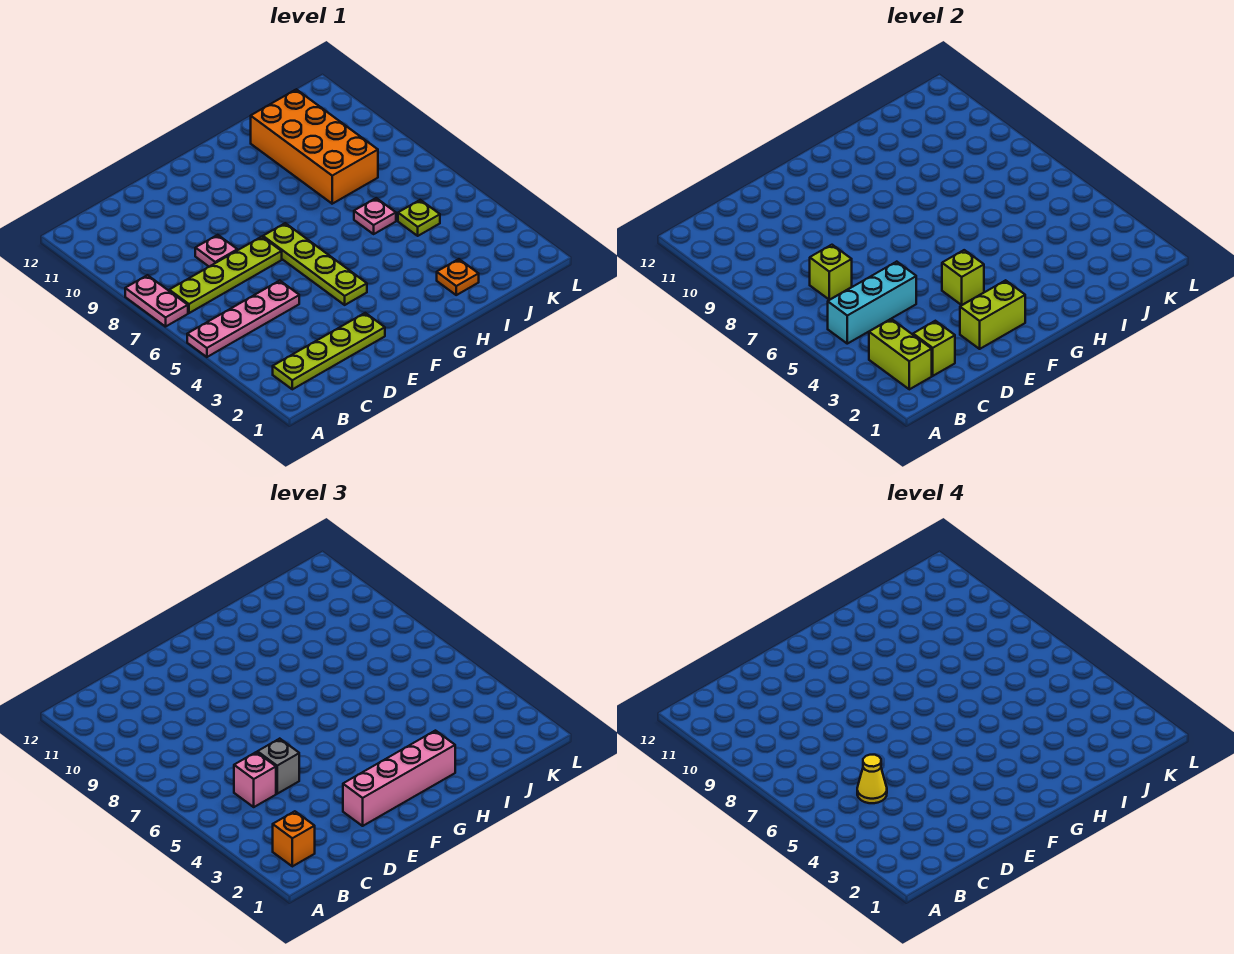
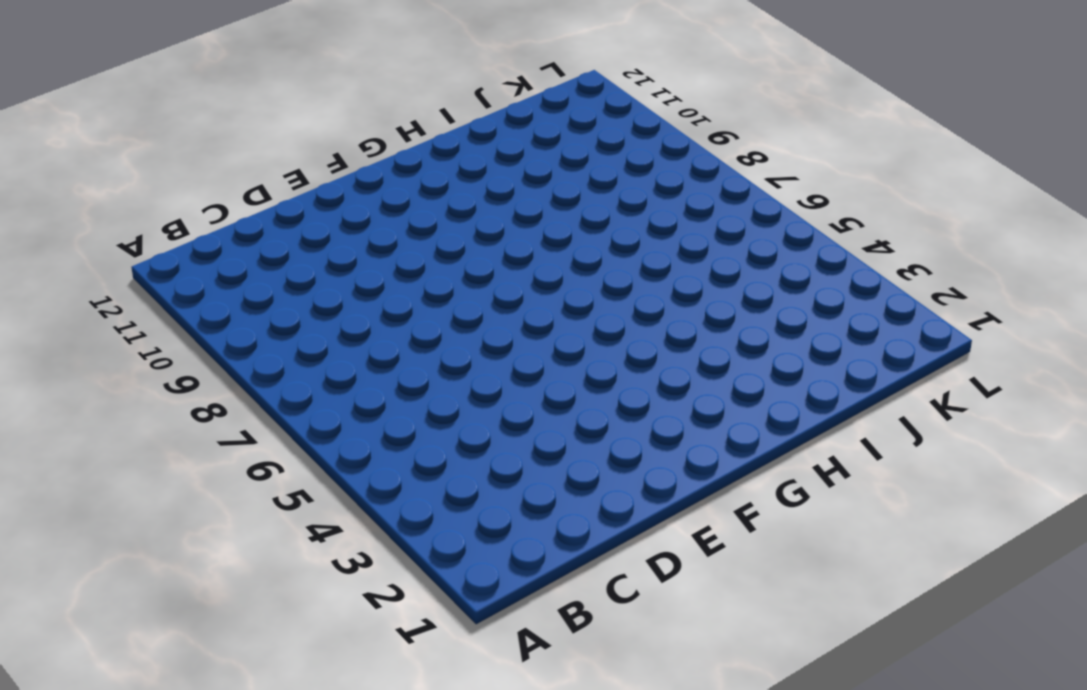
none -> pink plate A5:D5 level 1
none -> pink plate A7:A8 level 1
none -> lime plate B2:E2 level 1

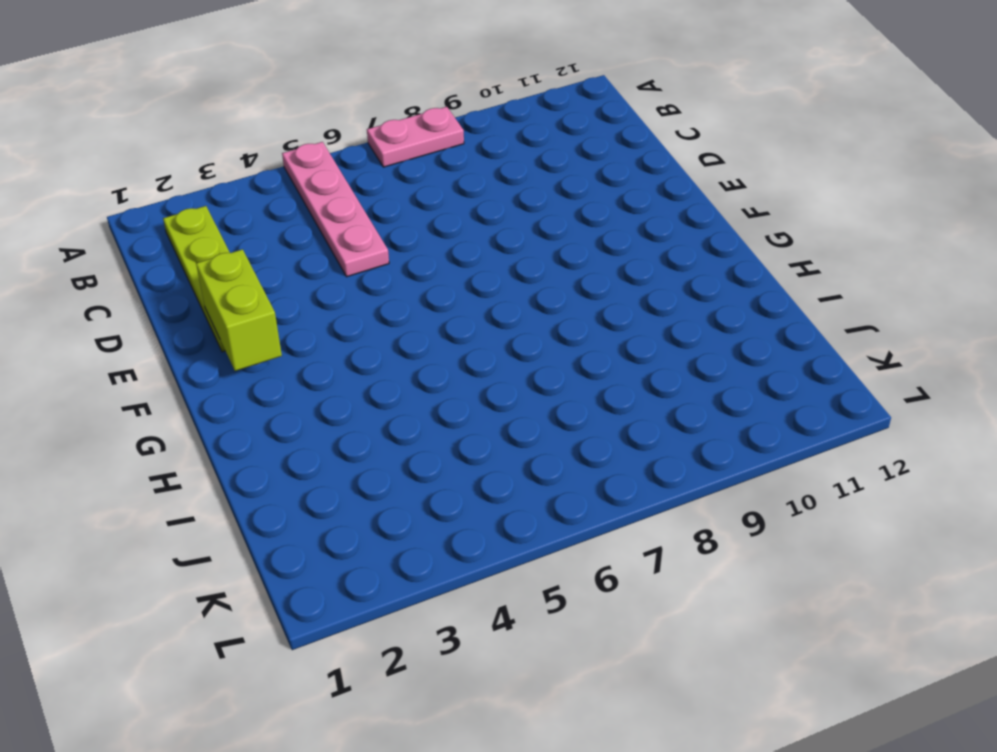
none -> lime plate B7:E7 level 1
none -> pink plate D8 level 1
none -> lime plate F4:F7 level 1

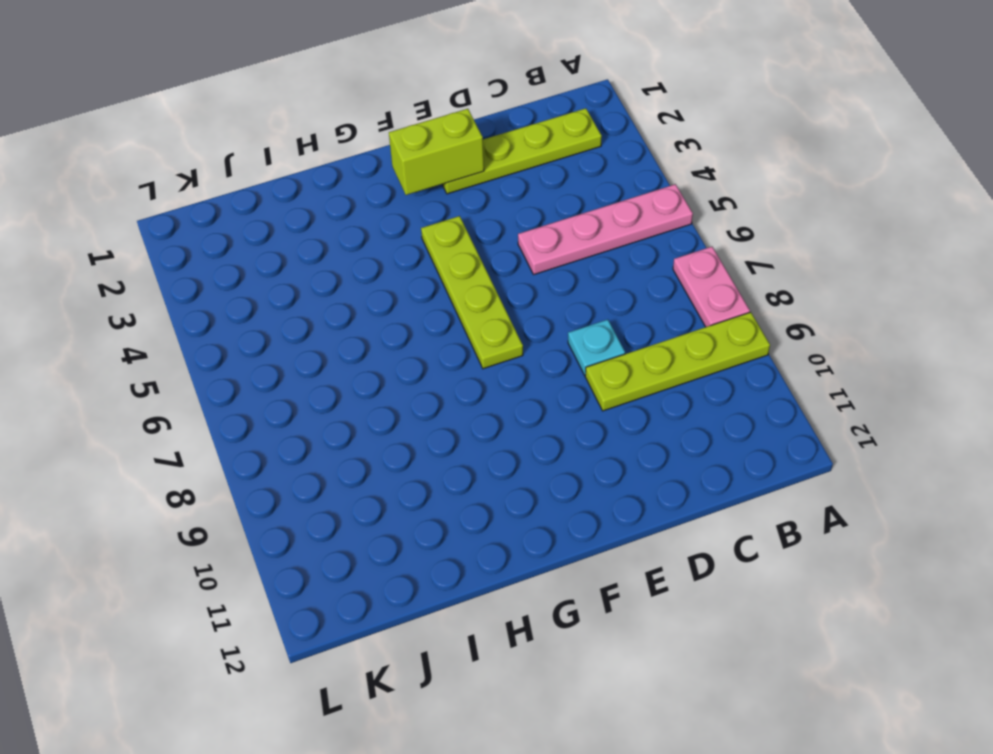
lime plate A9:D9 level 1 -> lime plate B7:E7 level 1
cyan plate D8 level 1 -> pink plate D8 level 1
none -> orange plate I2 level 1
none -> pink plate I6 level 1
none -> orange brick I8:J11 level 1

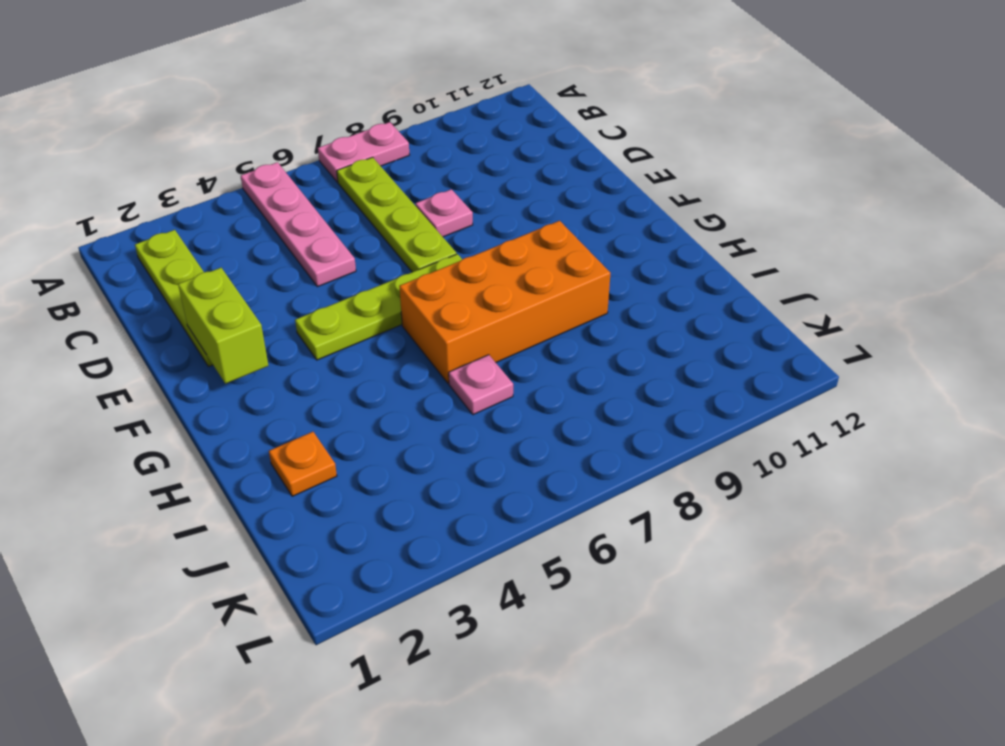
orange brick G6:H9 level 1 -> orange brick I8:J11 level 1
none -> lime plate J5 level 1
none -> lime brick B2:B3 level 2
none -> cyan brick B5:D5 level 2

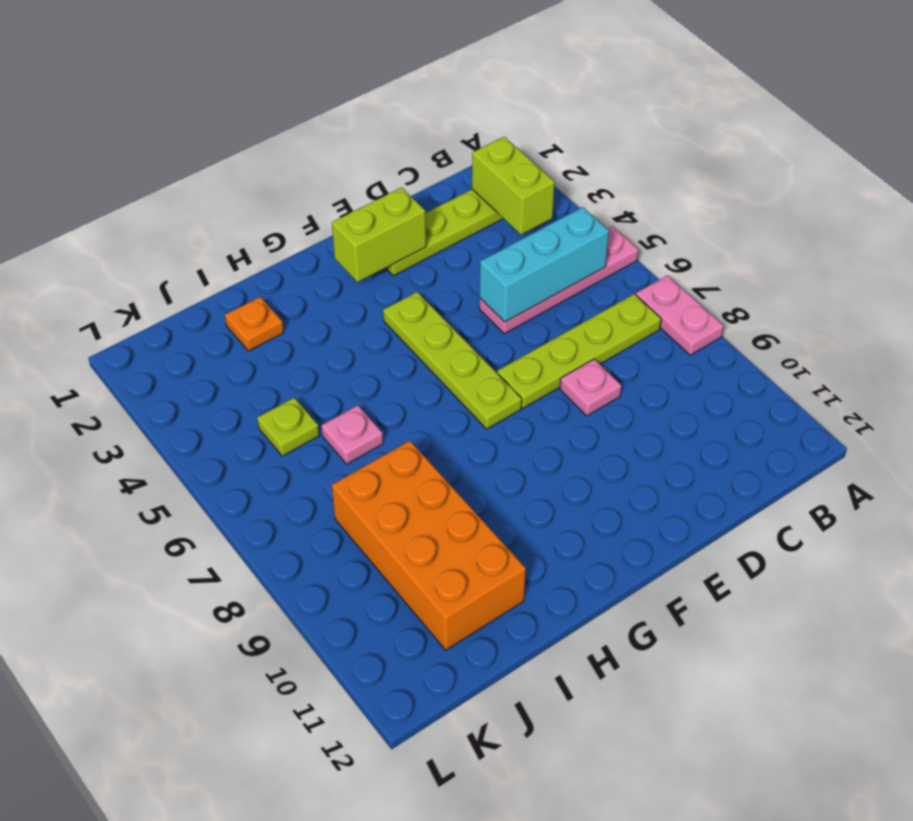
none -> lime brick C2 level 2
none -> lime brick C7 level 2
none -> lime brick F4 level 2

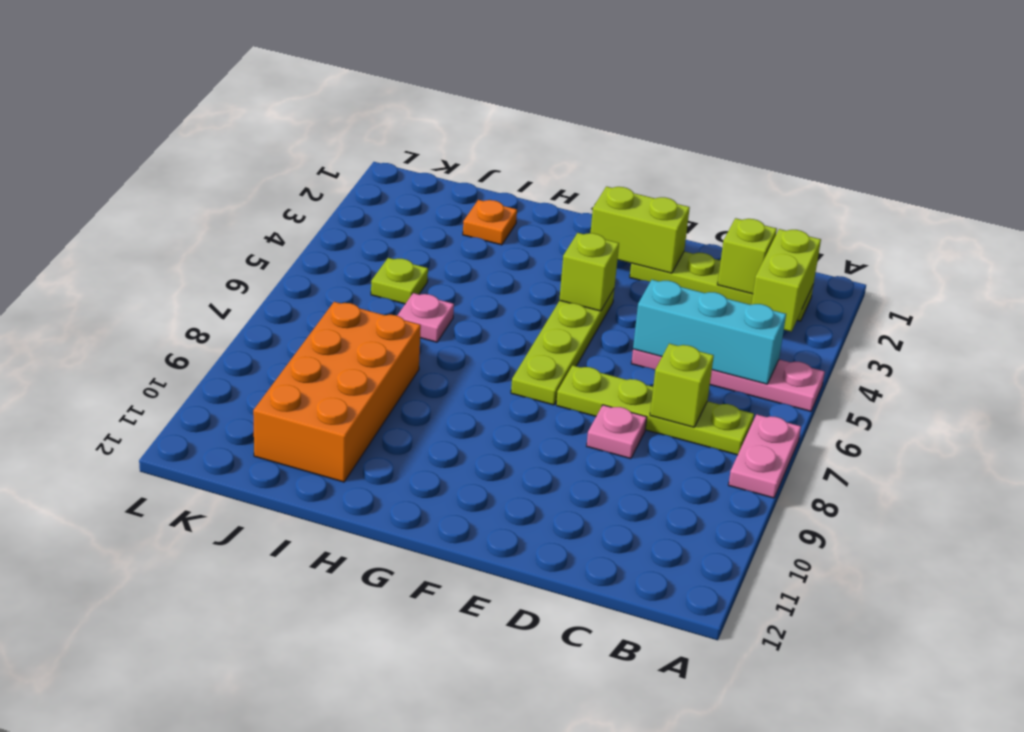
none -> orange brick B2 level 3
none -> pink brick C5 level 3
none -> grey brick D5 level 3

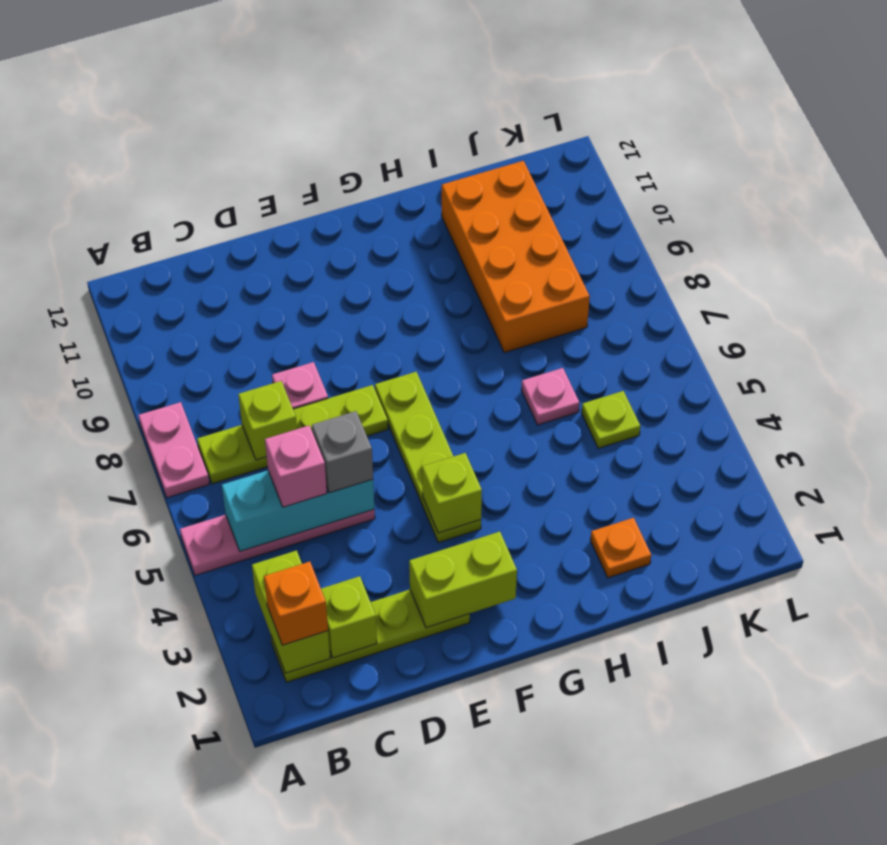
none -> pink brick E2:H2 level 3
none -> yellow cone C5 level 4

